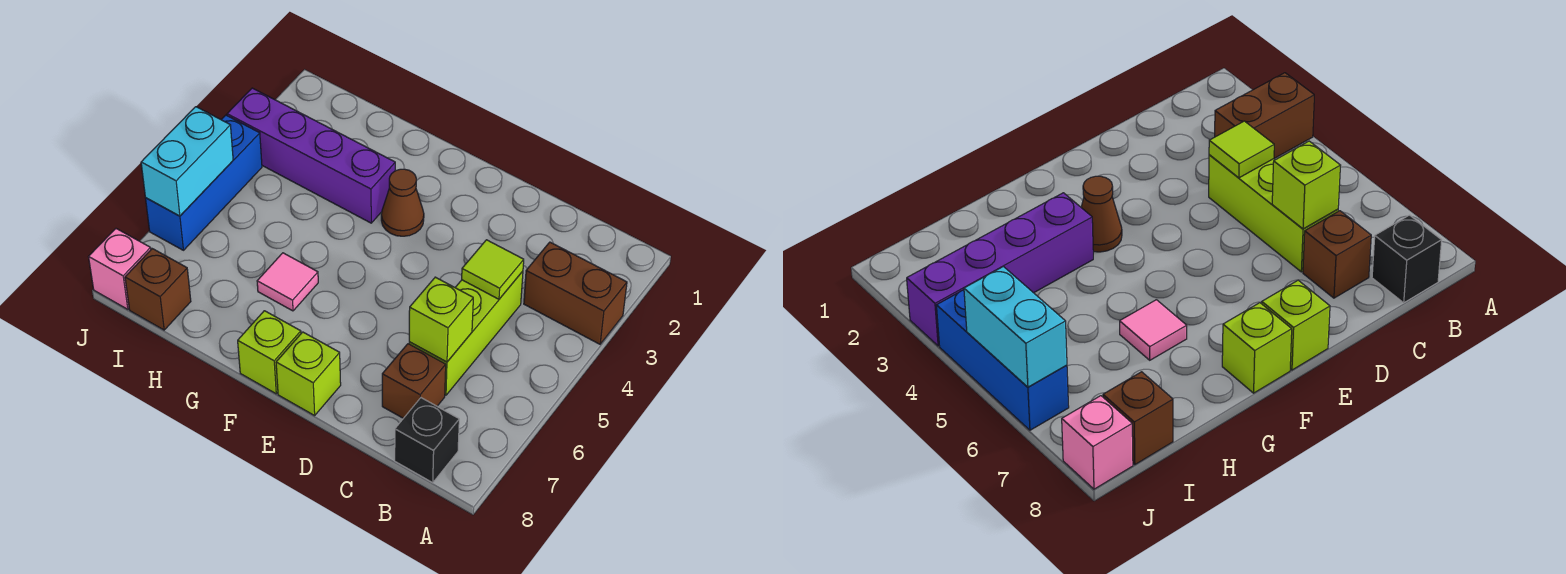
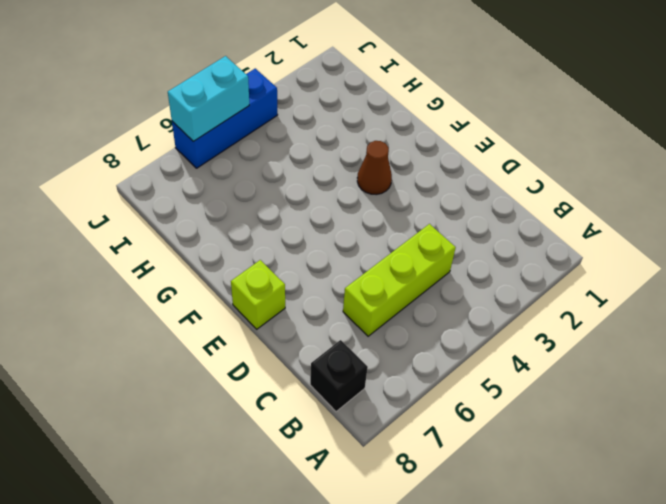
none -> brown brick A3:B3 level 1
none -> brown brick C7 level 1
none -> lime brick F8 level 1

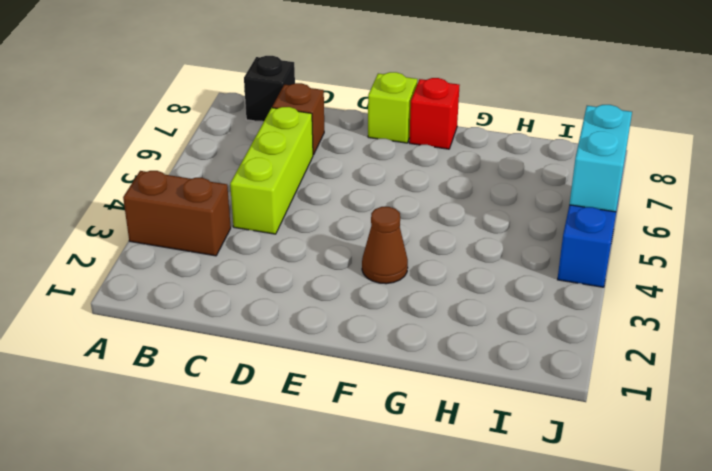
red brick F8 level 1 -> lime brick F8 level 1
none -> purple brick G3:J3 level 1
none -> pink tile G6 level 1
none -> brown brick I8 level 1

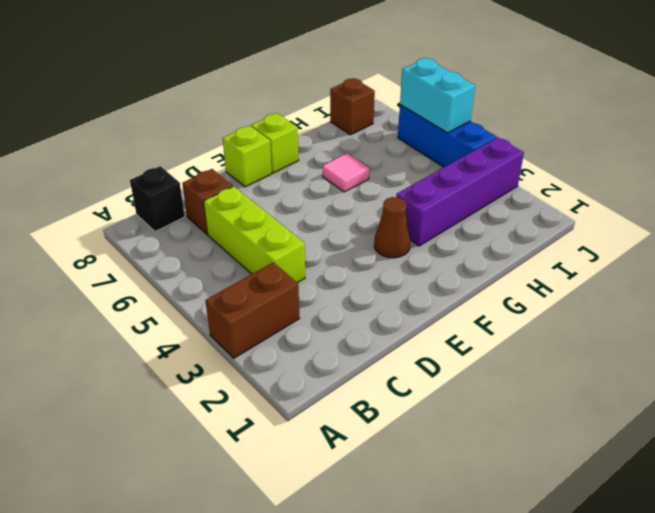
none -> pink brick J8 level 1
none -> lime tile C4 level 2
none -> lime brick C6 level 2

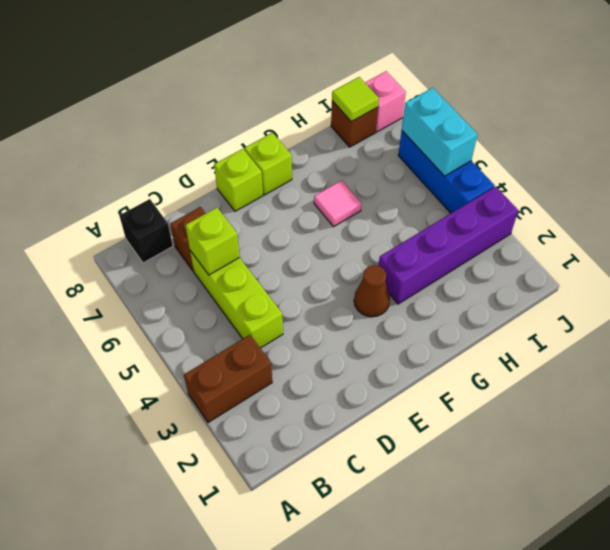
lime tile I8 level 2 -> lime tile C4 level 2

